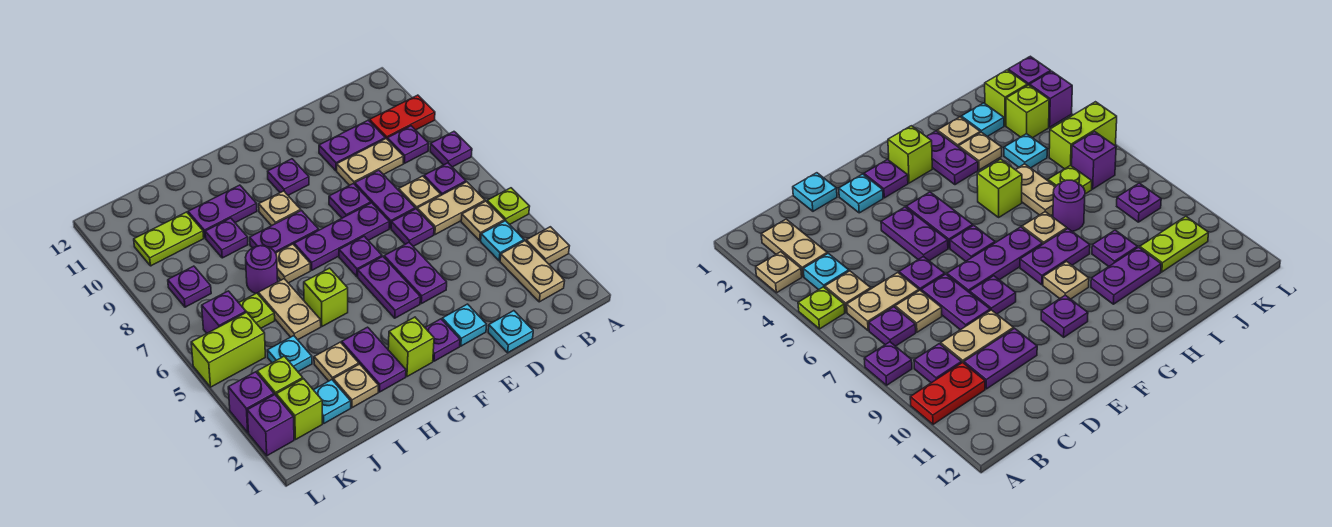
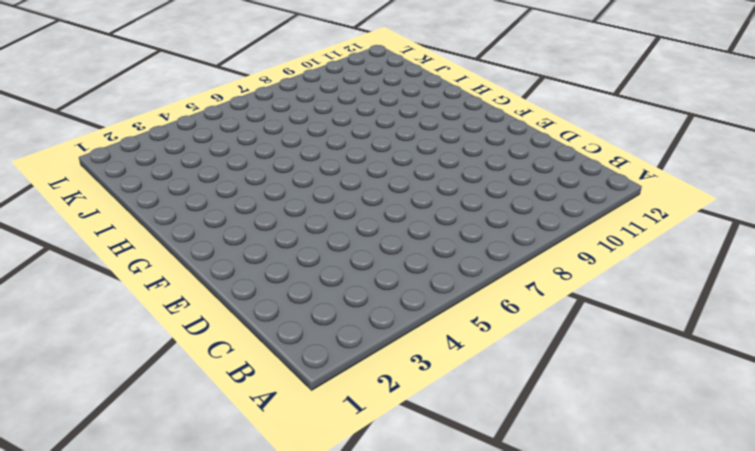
none -> tan plate A3 level 1
none -> lime plate A5 level 1
none -> purple plate A8 level 1
none -> red plate A10:B10 level 1

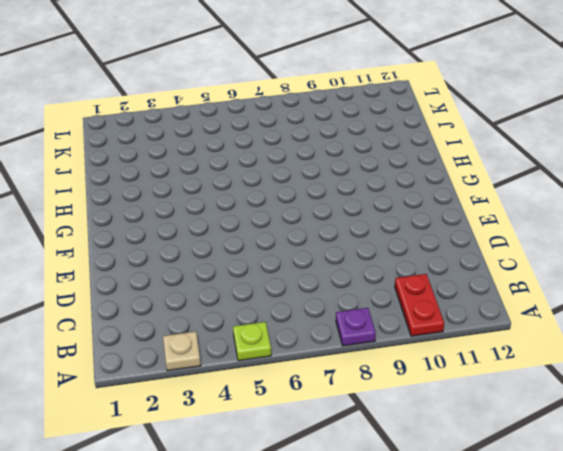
none -> tan plate B2:B3 level 1
none -> cyan plate B4 level 1
none -> tan plate B5 level 1
none -> tan plate B6:C6 level 1

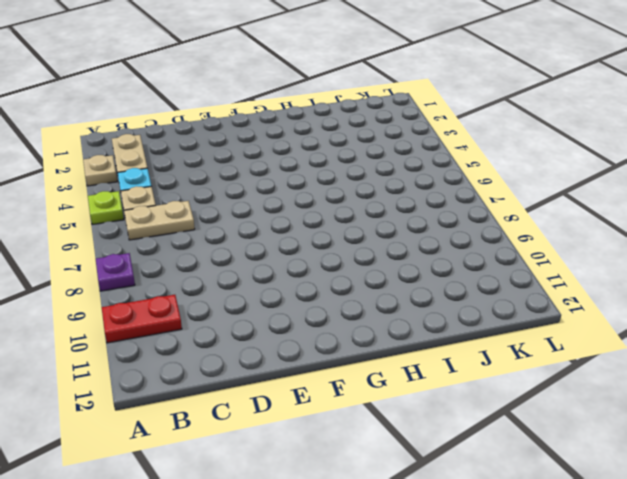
none -> purple plate B7 level 1
none -> purple plate B9 level 1
none -> tan plate C7 level 1
none -> tan plate C9:D9 level 1

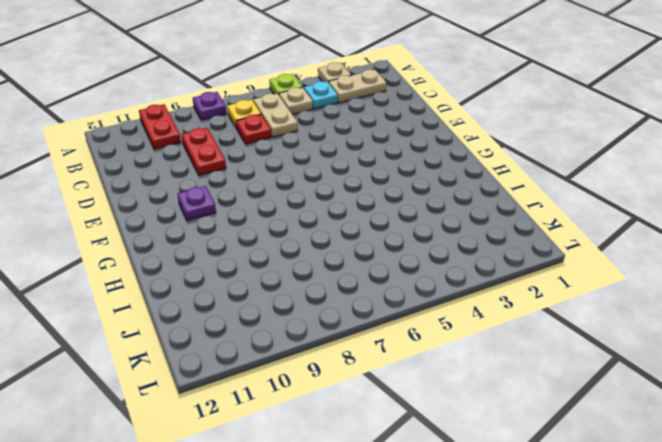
yellow plate B7 level 1 -> purple plate B7 level 1
red plate C7 level 1 -> tan plate C7 level 1
red plate C9:D9 level 1 -> tan plate C9:D9 level 1
none -> purple plate B9 level 1
none -> purple plate C10:D10 level 1
none -> cyan plate D1 level 1
none -> purple plate D6 level 1

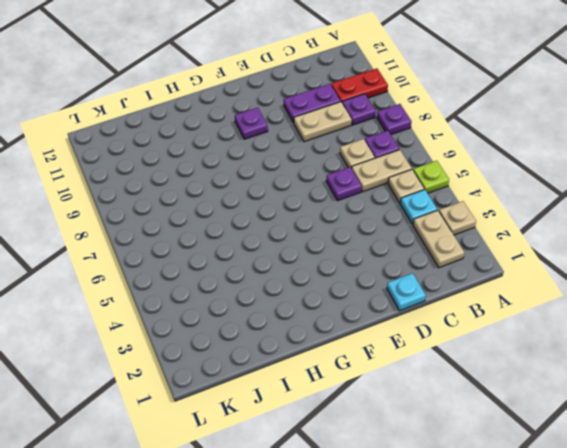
none -> purple plate D7:D8 level 1
none -> cyan plate E2 level 1
none -> purple plate E4:E5 level 1
none -> purple plate E7:G7 level 1

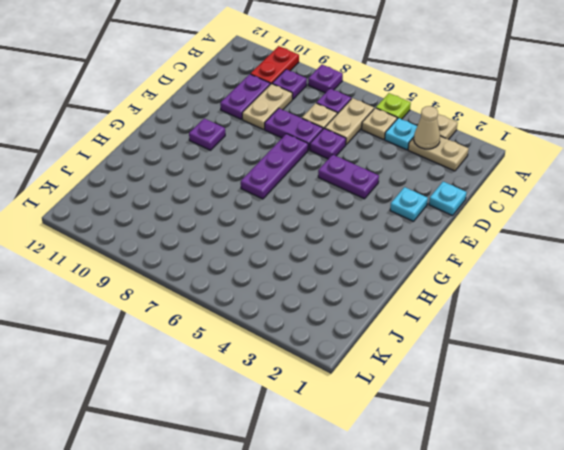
tan cone B3 level 2 -> none
none -> purple plate E8 level 1
none -> purple plate F2 level 1
none -> purple plate F4:F5 level 1
none -> purple plate F6 level 1

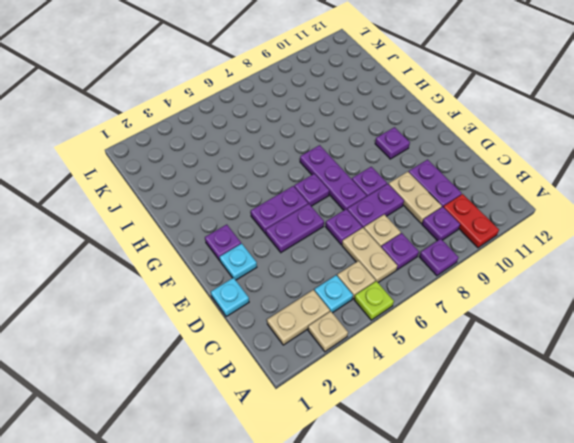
none -> lime brick G2 level 1
none -> purple plate G8:H8 level 1
none -> tan plate G9 level 1
none -> purple plate H2:H3 level 1

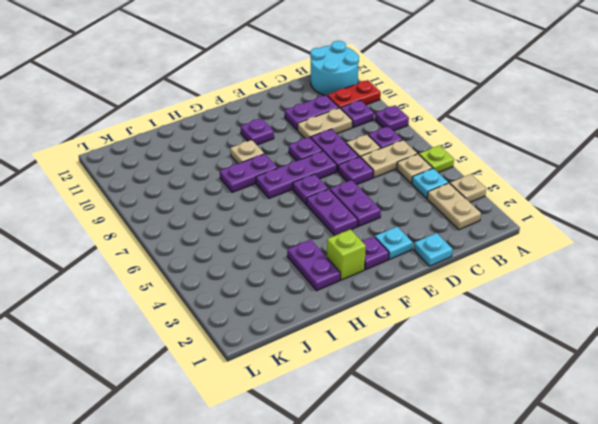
cyan round brick A11:B12 level 1 -> none
none -> lime brick H5 level 1
none -> tan plate H7 level 1
none -> purple plate H10:I10 level 1
none -> tan plate I2 level 1

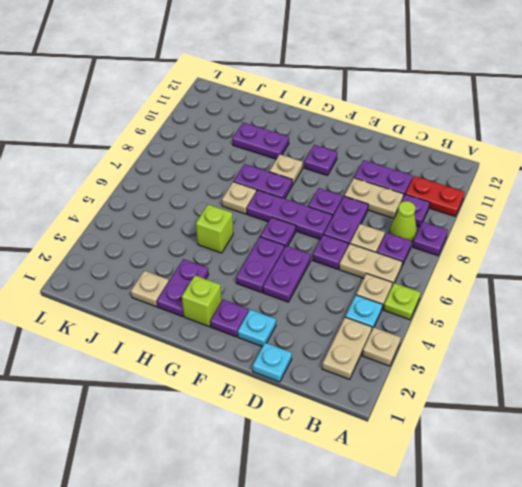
lime cone B8 level 1 -> none
none -> tan plate I3 level 1
none -> tan plate I5:I6 level 1
none -> purple round brick I7 level 1
none -> purple plate I9 level 1

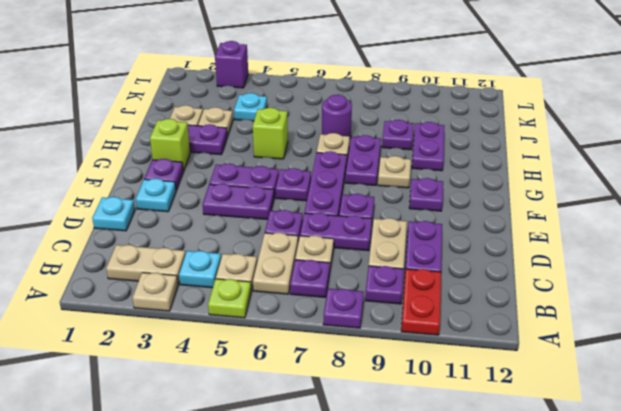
none -> tan plate I5:I6 level 1
none -> cyan plate J2 level 1
none -> lime plate J6 level 1
none -> lime plate J10:K10 level 1

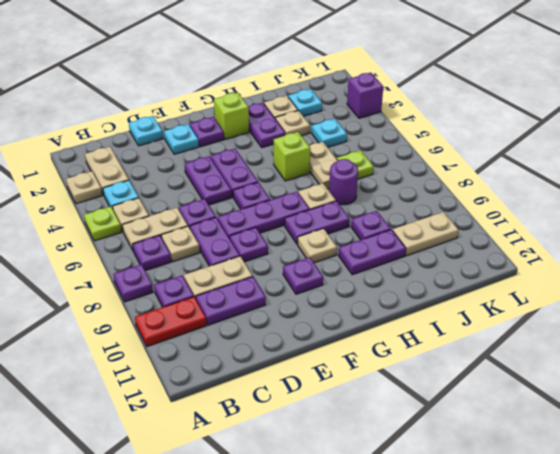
tan plate J10:K10 level 1 -> lime plate J10:K10 level 1
none -> lime brick K2 level 1
none -> lime brick K3 level 1
none -> lime brick K5:L5 level 1
none -> purple brick K6 level 1

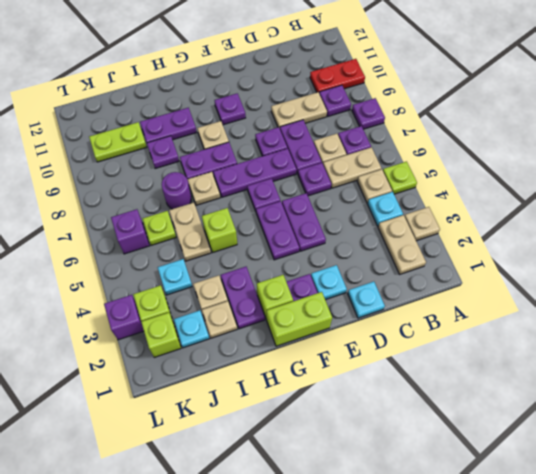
lime brick F1:G1 level 1 -> lime brick K5:L5 level 1
none -> purple plate C10:D10 level 1
none -> purple plate K8 level 1
none -> purple brick L2 level 1

